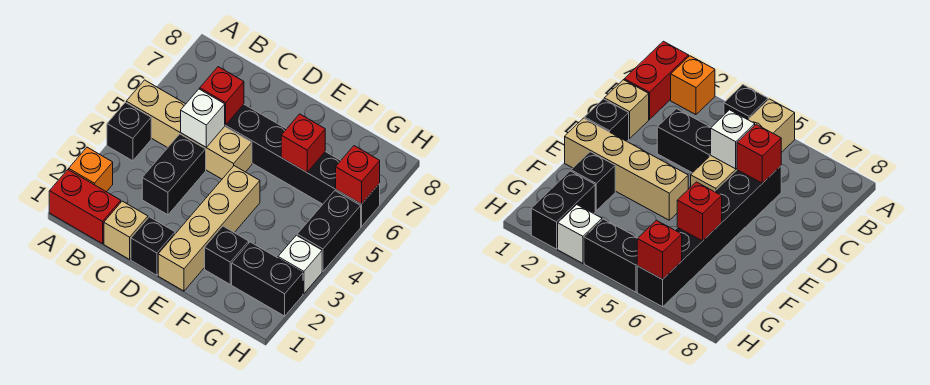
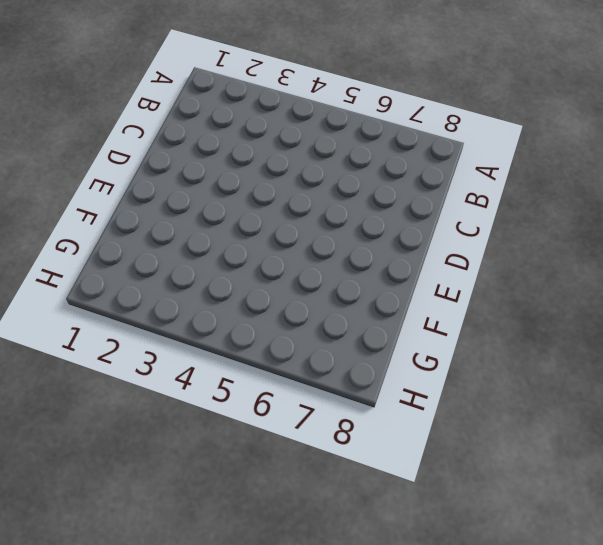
none -> red brick A1:B1 level 1
none -> orange brick A2 level 1
none -> black brick A4 level 1

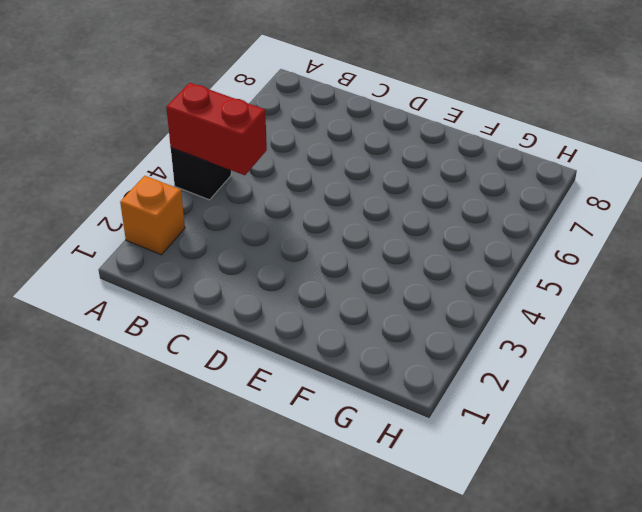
red brick A4:B4 level 2 -> red brick A1:B1 level 1
none -> tan brick A5:D5 level 1
none -> tan brick C1 level 1
none -> black brick C3:C4 level 1

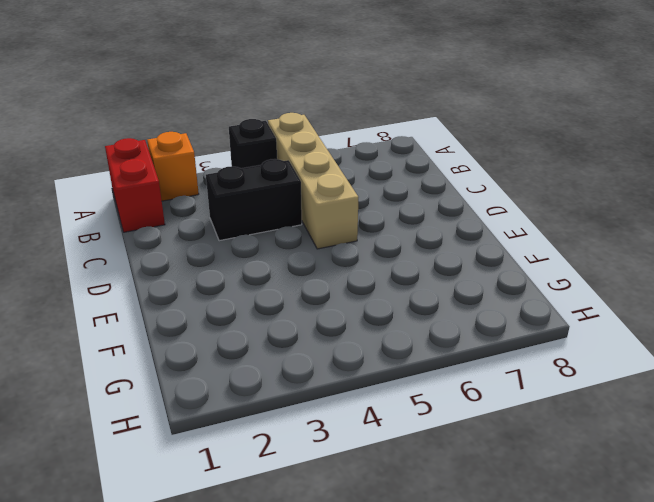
none -> tan brick C1 level 1
none -> black brick C6:H6 level 1
none -> black brick D1 level 1

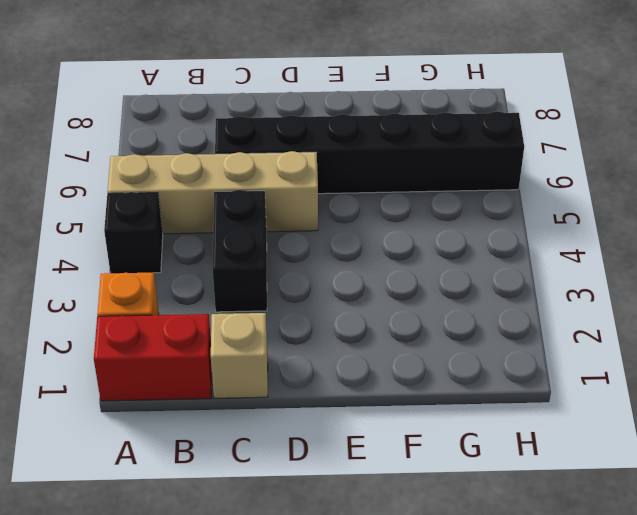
none -> black brick D1 level 1
none -> tan brick E1:E4 level 1
none -> black brick F2 level 1

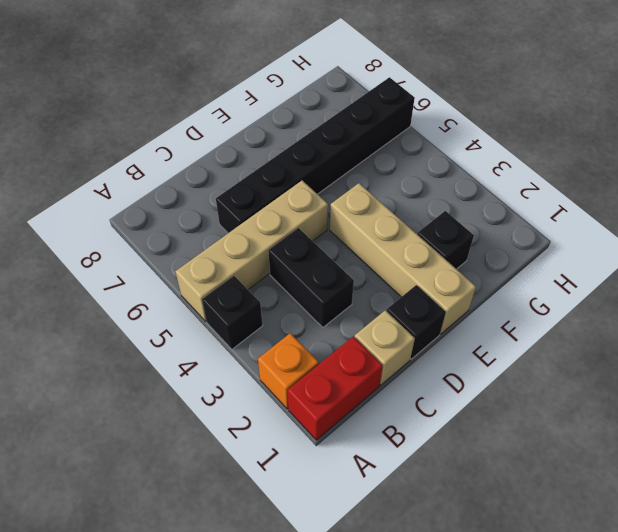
none -> black brick G2:H2 level 1
none -> white brick H3 level 1
none -> black brick H4:H5 level 1

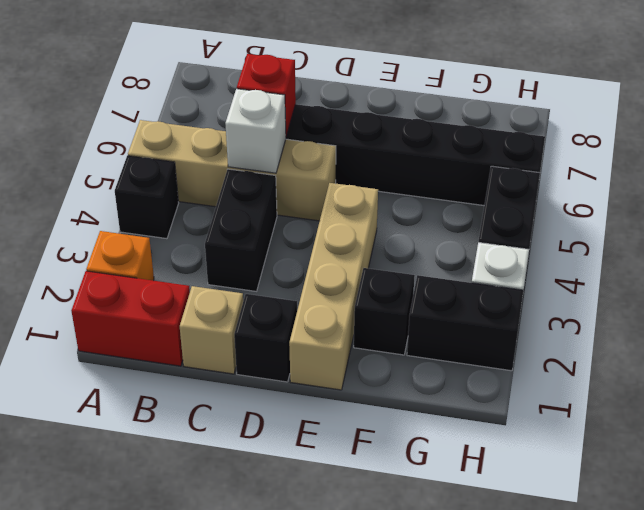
none -> red brick F6 level 2
none -> red brick H6 level 2

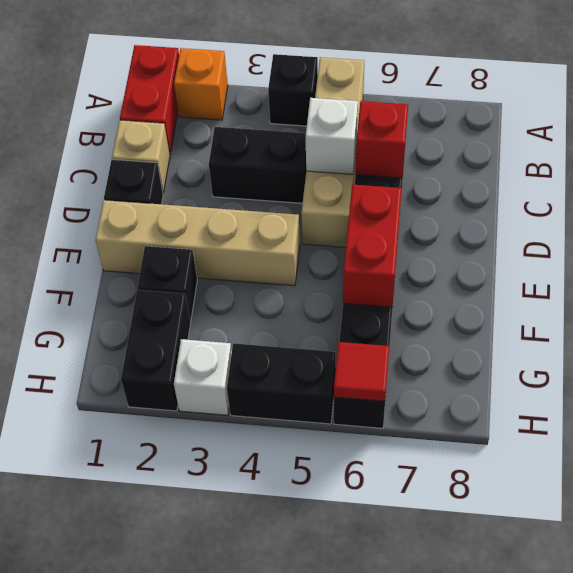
red brick E6:F6 level 2 -> red brick F6 level 2
red tile H6 level 2 -> red brick H6 level 2

